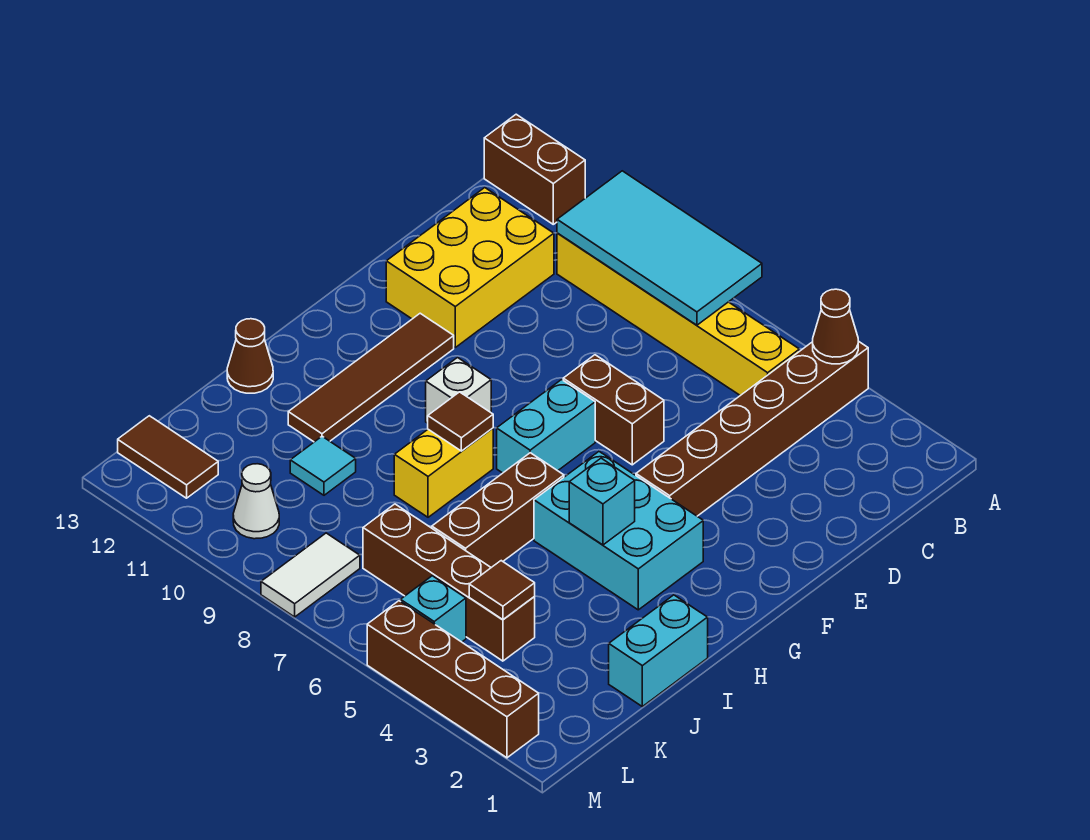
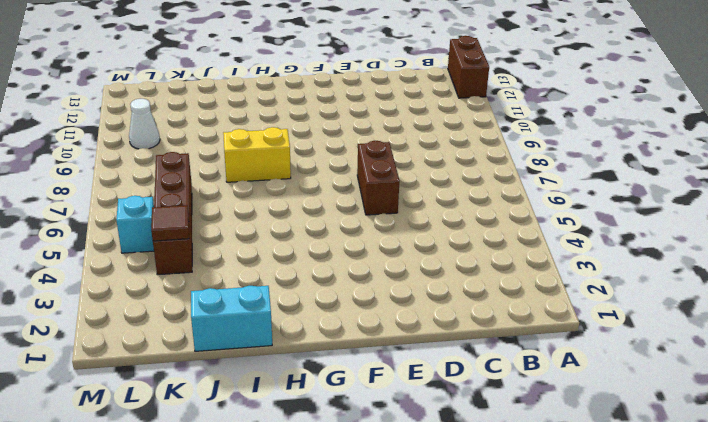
none -> brown brick A4:F4 level 1
none -> yellow brick B5:B10 level 1
none -> yellow brick C11:E12 level 1

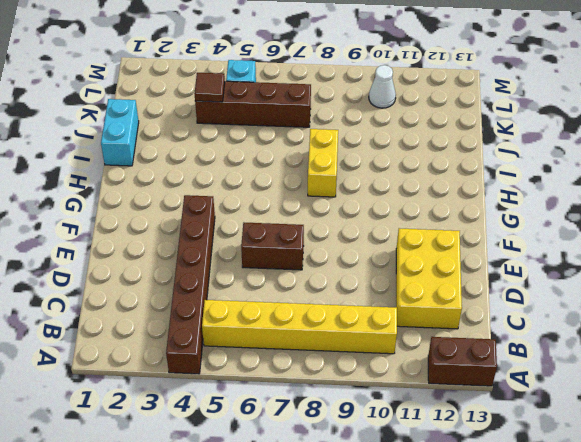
none -> cyan brick F7:G7 level 1
none -> brown tile F11:I11 level 1
none -> cyan brick G3:H5 level 1

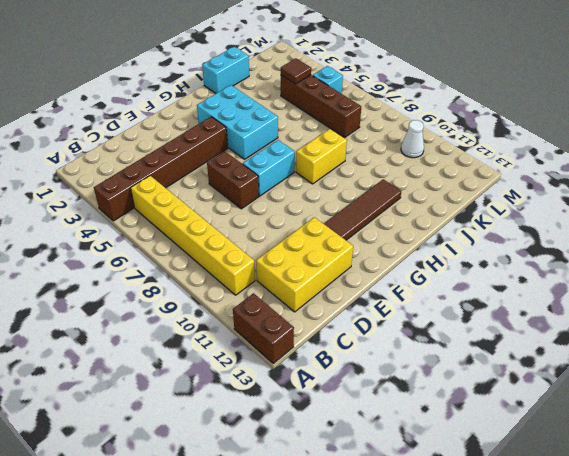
none -> white brick G9 level 1
none -> brown brick H6:J6 level 1
none -> brown cone I13 level 1

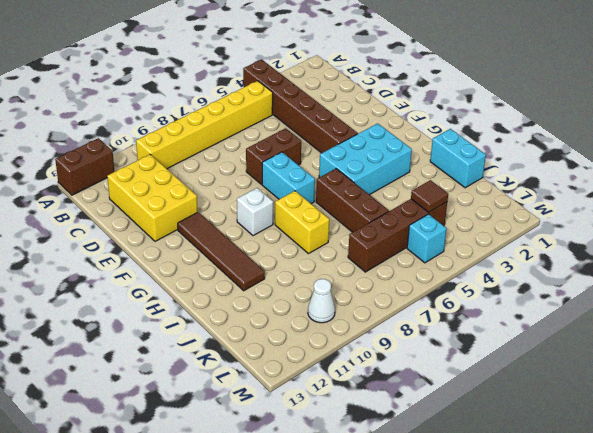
none -> brown cone I13 level 1
none -> cyan tile J10 level 1
none -> white tile L8:M8 level 1

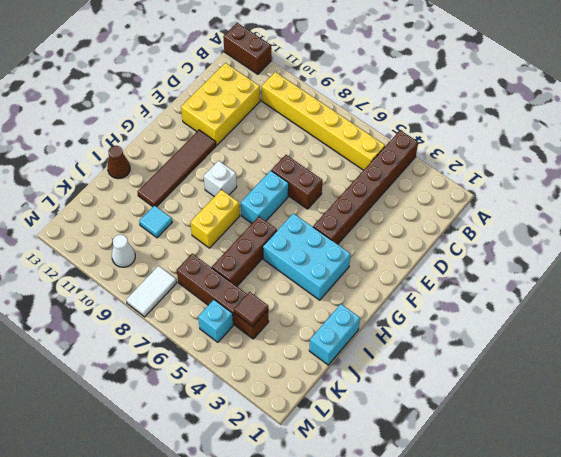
none -> brown tile L12:L13 level 1
none -> brown brick M2:M5 level 1
none -> brown cone A4 level 2

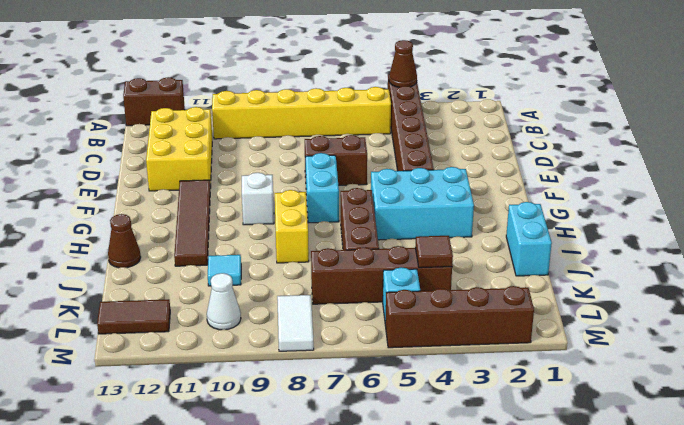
none -> cyan tile A7:B10 level 2
none -> cyan brick H4 level 2
none -> brown tile H8 level 2

